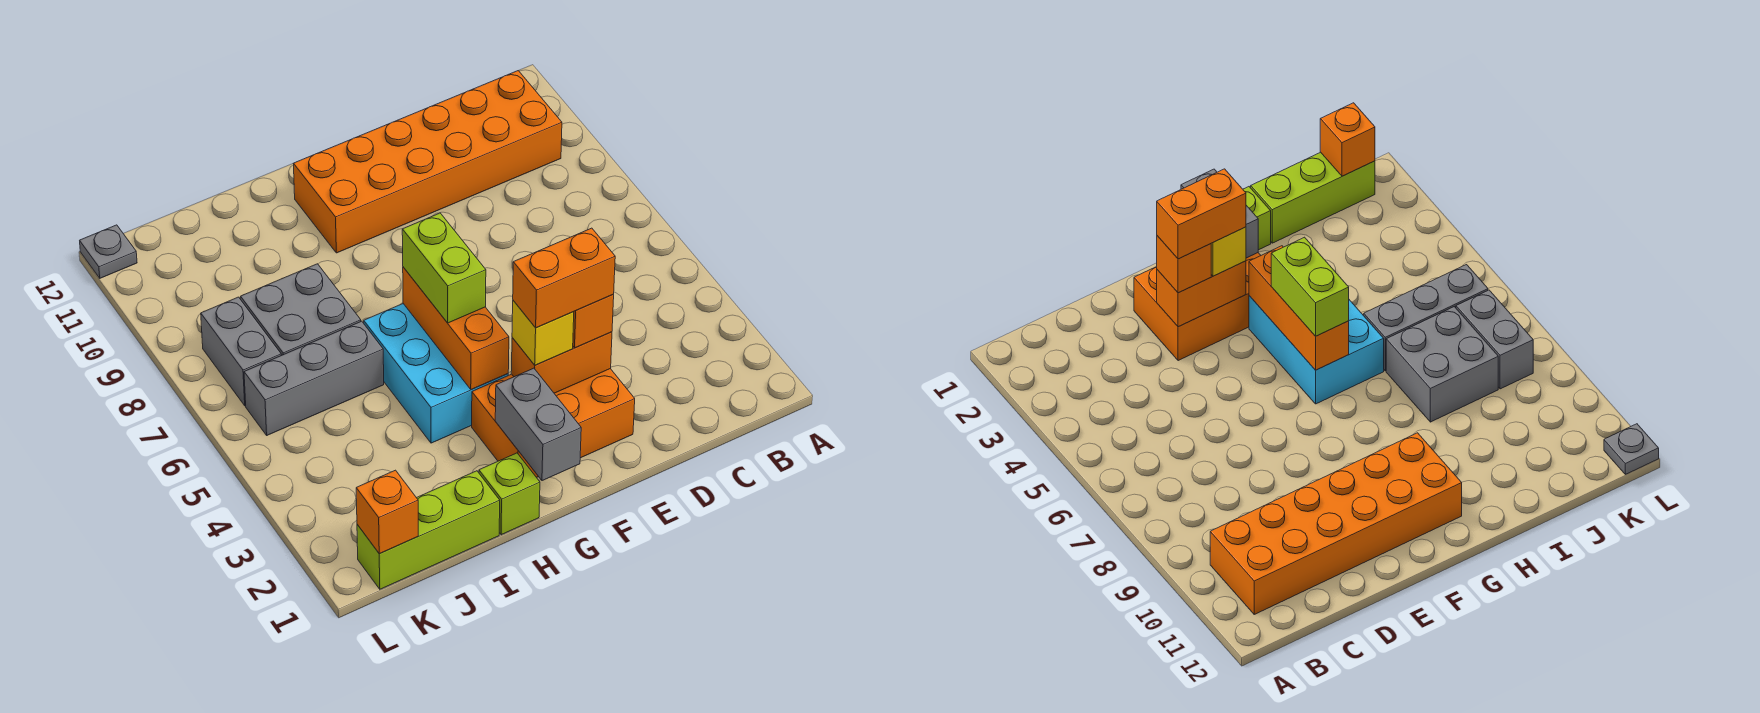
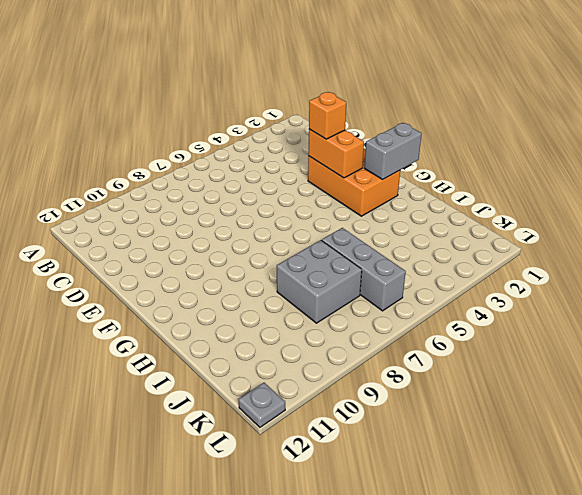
none -> orange brick B10:G11 level 1
none -> cyan brick G4:H6 level 1
none -> lime brick H1 level 1

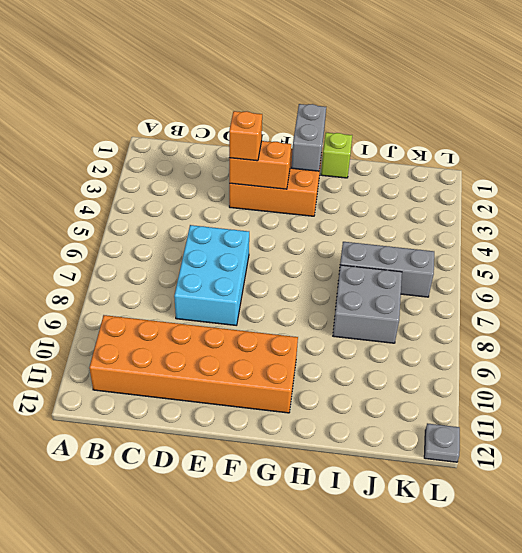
cyan brick D6:E8 level 1 -> cyan brick G4:H6 level 1
none -> lime brick I1:K1 level 1
none -> grey brick K7:K8 level 1
none -> orange brick G4:G6 level 2

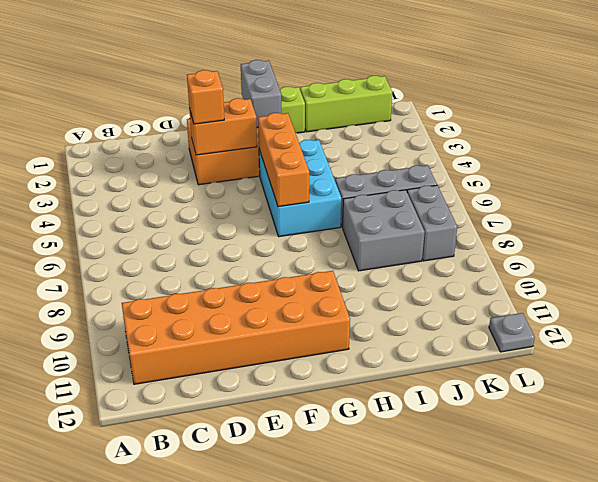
none -> orange brick K1 level 2
none -> yellow brick F3 level 3
none -> lime brick G5:G6 level 3

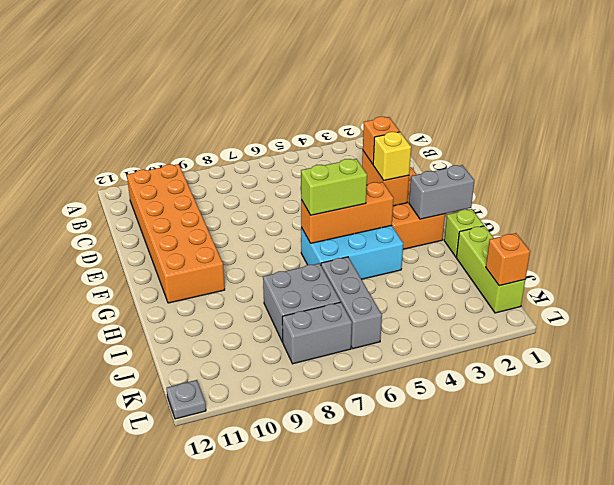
none -> orange brick E3:F3 level 4

